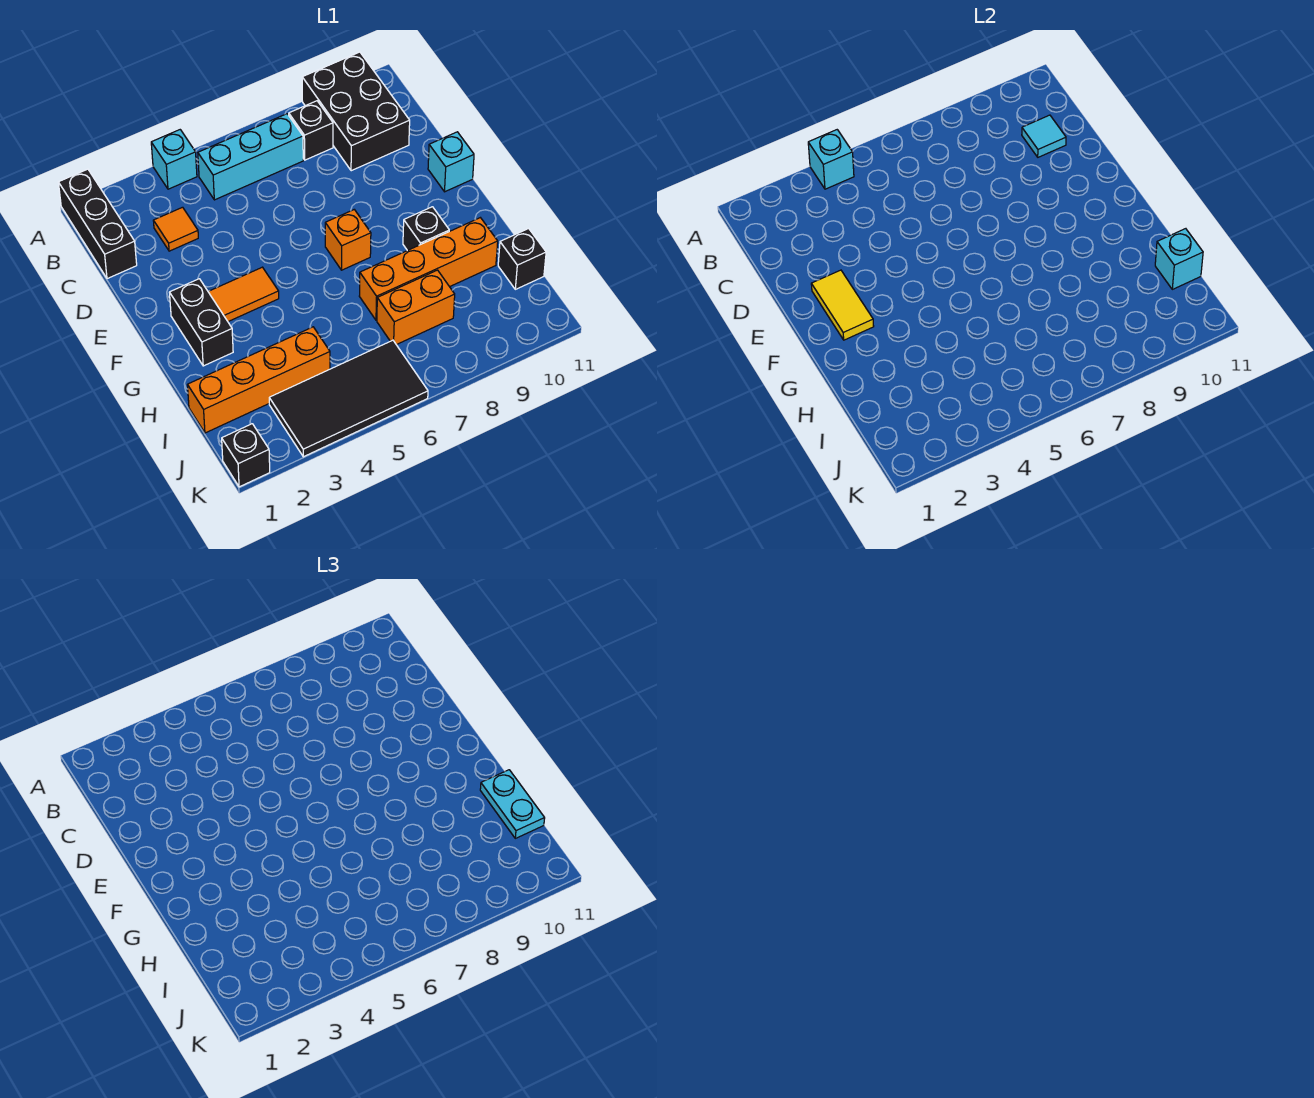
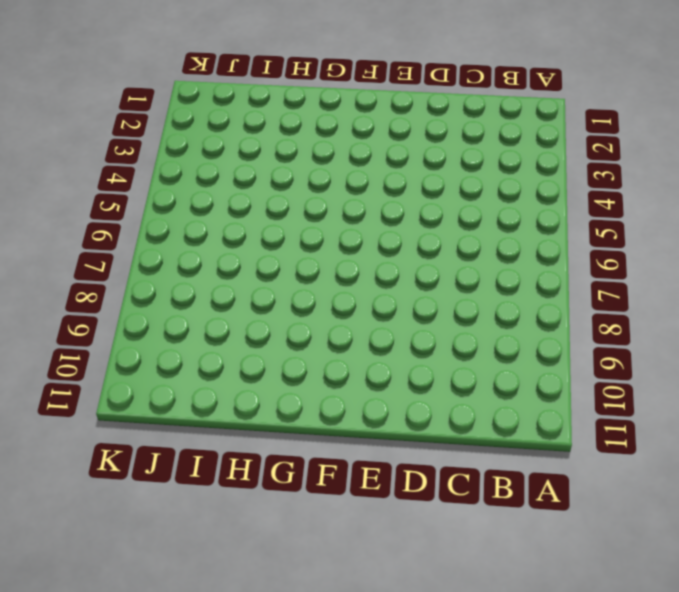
none -> black brick A1:C1 level 1
none -> cyan brick A4 level 1
none -> black brick A9:C10 level 1

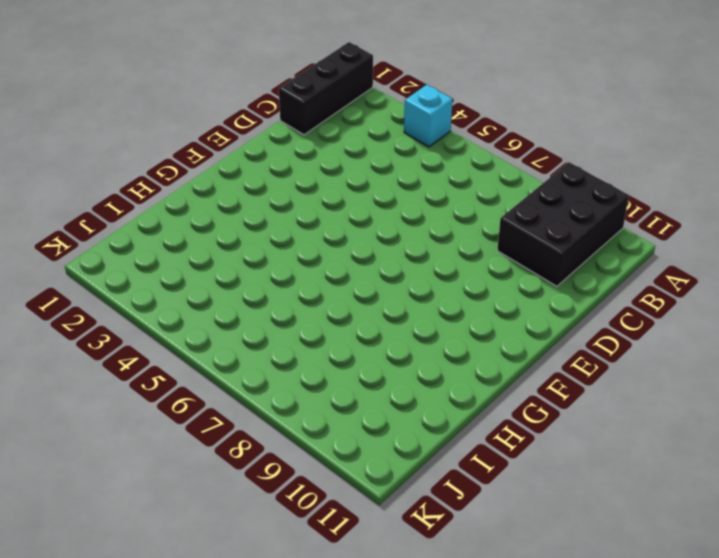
none -> cyan brick B5:B7 level 1
none -> black brick B8 level 1
none -> orange tile C3 level 1

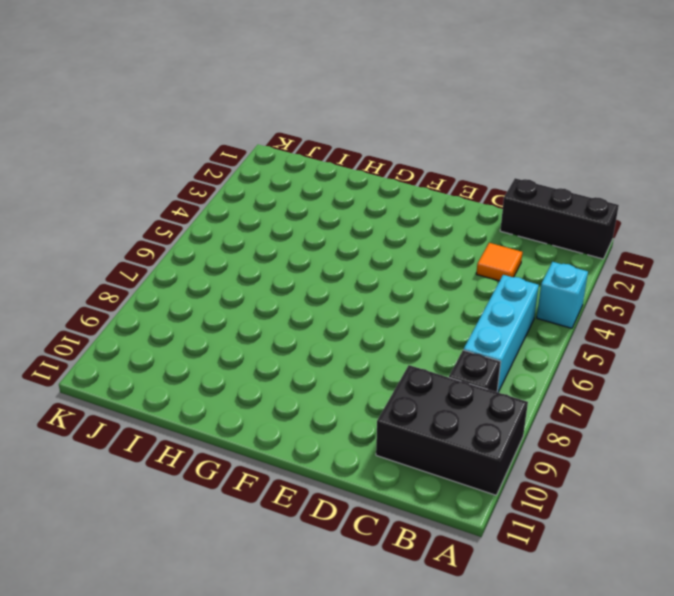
none -> cyan brick E11 level 1
none -> black brick F2:G2 level 1
none -> orange tile F3:F4 level 1

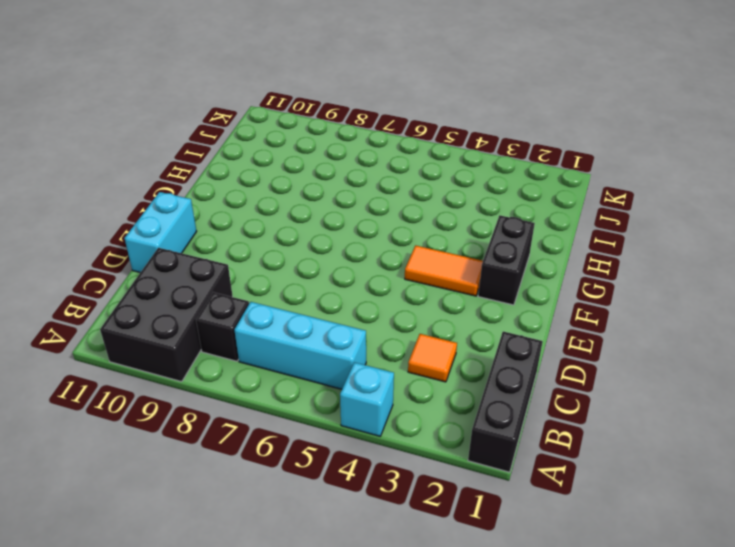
cyan brick D11:E11 level 1 -> cyan brick E11 level 1
none -> orange brick F7 level 1
none -> black brick G9 level 1
none -> orange brick H7:H10 level 1

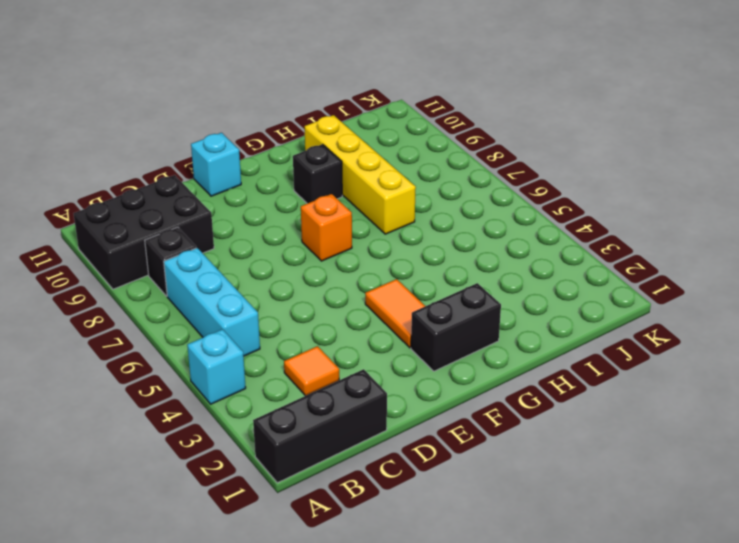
yellow brick H7:H10 level 1 -> orange brick H7:H10 level 1
none -> orange brick I1:I4 level 1
none -> orange brick I7:I8 level 1
none -> black brick I11 level 1

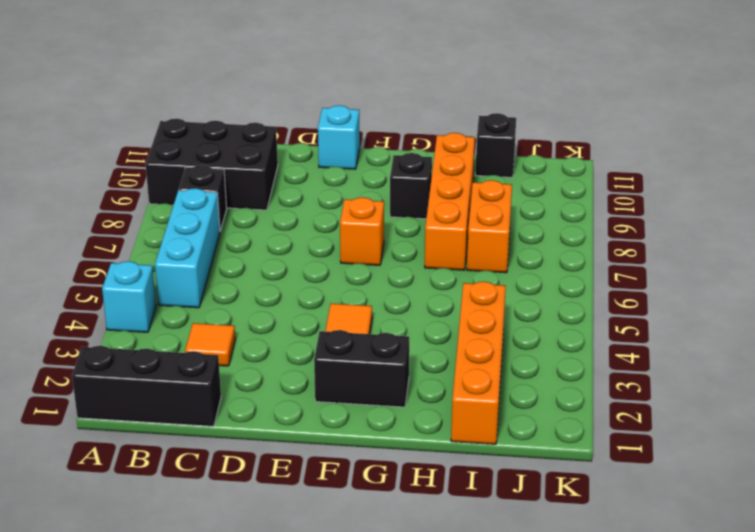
none -> black tile J3:K6 level 1
none -> black brick K1 level 1
none -> cyan brick A4 level 2

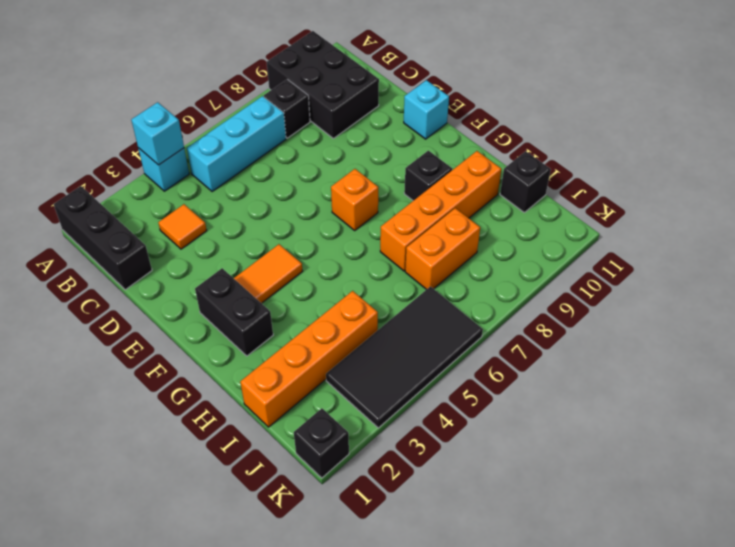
none -> cyan tile C10 level 2
none -> yellow tile E2:F2 level 2
none -> cyan brick I11 level 2

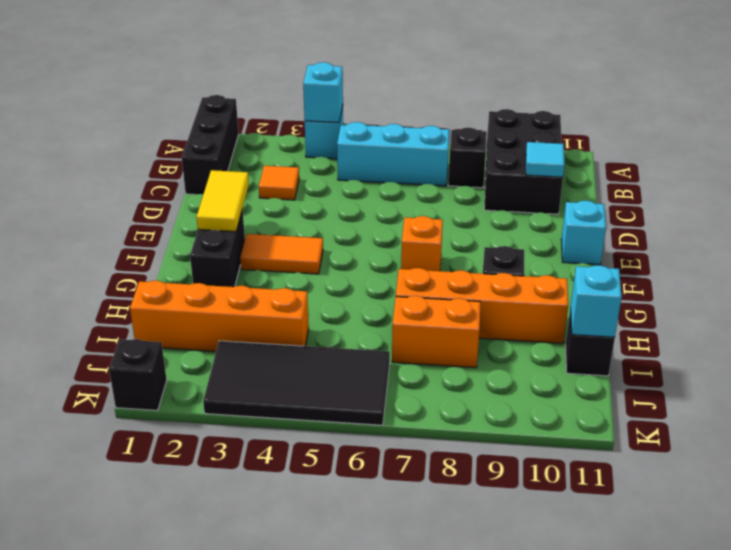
none -> cyan plate H11:I11 level 3

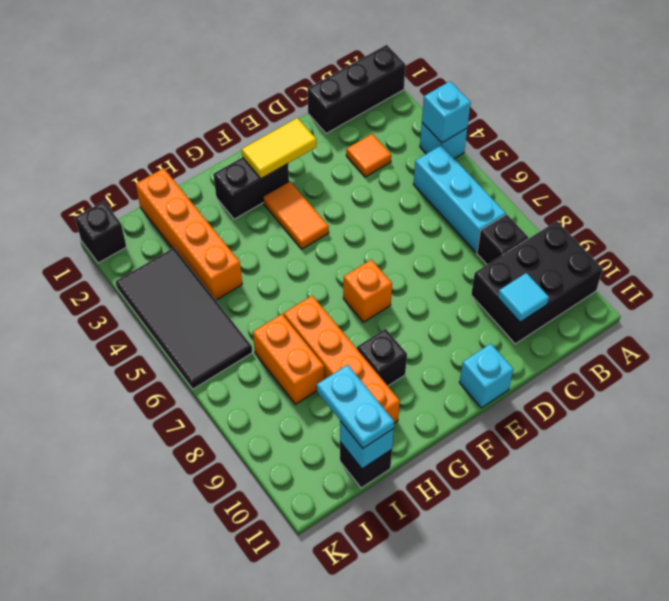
cyan plate I10:I11 level 3 -> cyan plate H11:I11 level 3

